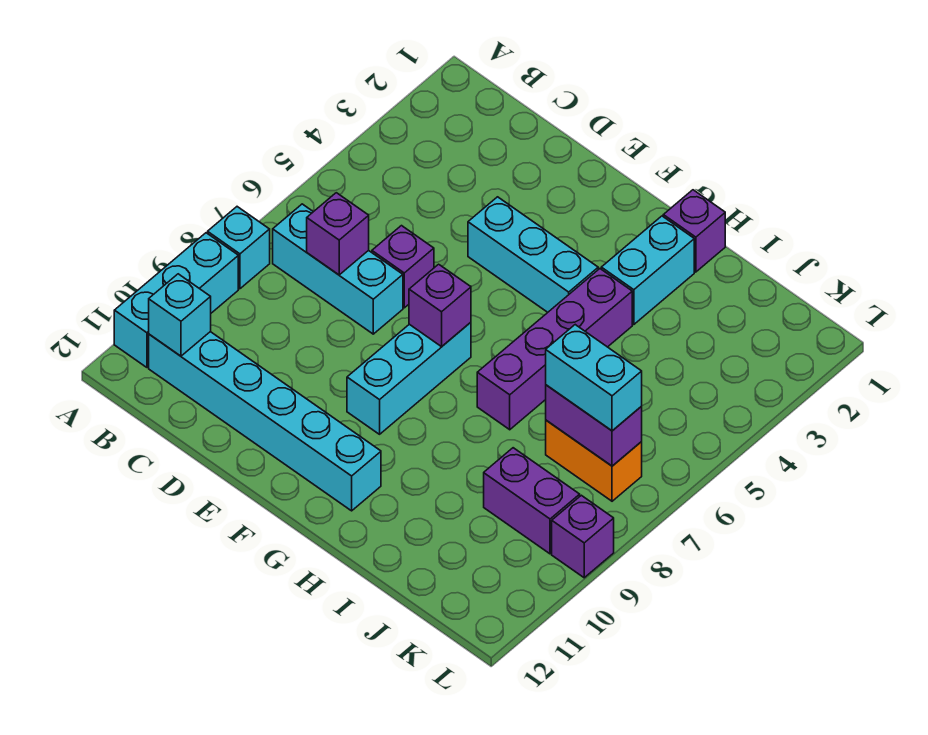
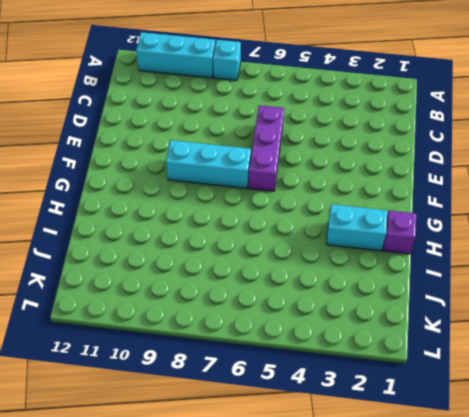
purple brick D6:F6 level 1 -> purple brick D6 level 1
none -> cyan brick B7:D7 level 1
none -> cyan brick B11:G11 level 1
none -> cyan brick E4:G4 level 1

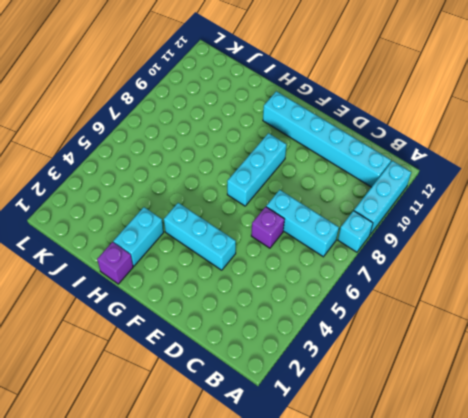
none -> purple brick H4:H7 level 1
none -> orange brick J7:K7 level 1
none -> purple brick J9:K9 level 1

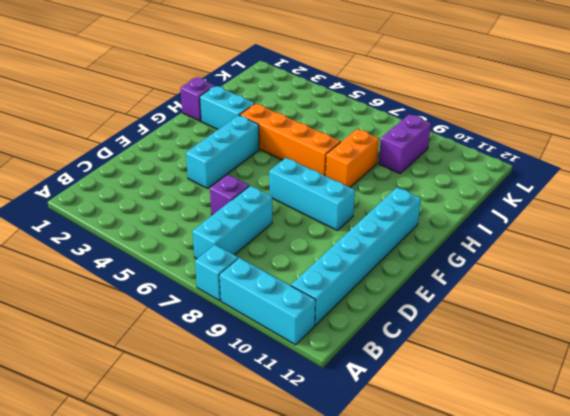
orange brick H4:H7 level 1 -> purple brick H4:H7 level 1
orange brick H8:I8 level 1 -> orange brick J7:K7 level 1
none -> purple brick L9 level 1
none -> cyan brick B11 level 2
none -> purple brick C7 level 2

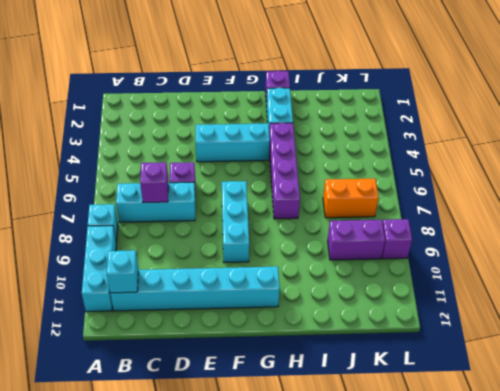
none -> purple brick F7 level 2
none -> purple brick J7:K7 level 2
none -> cyan brick J7:K7 level 3

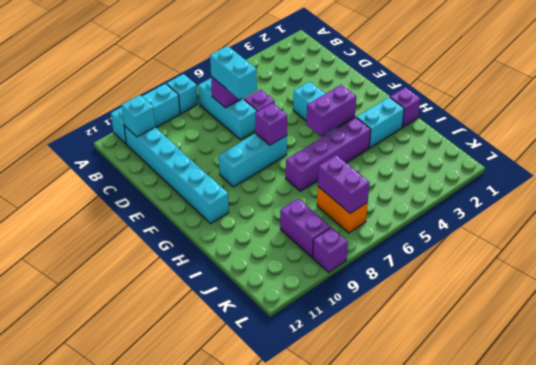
cyan brick C7:D7 level 3 -> cyan brick J7:K7 level 3
purple brick G4:G5 level 2 -> none

